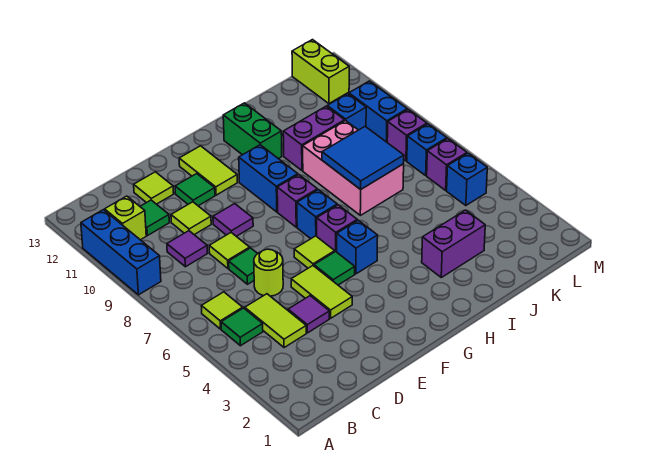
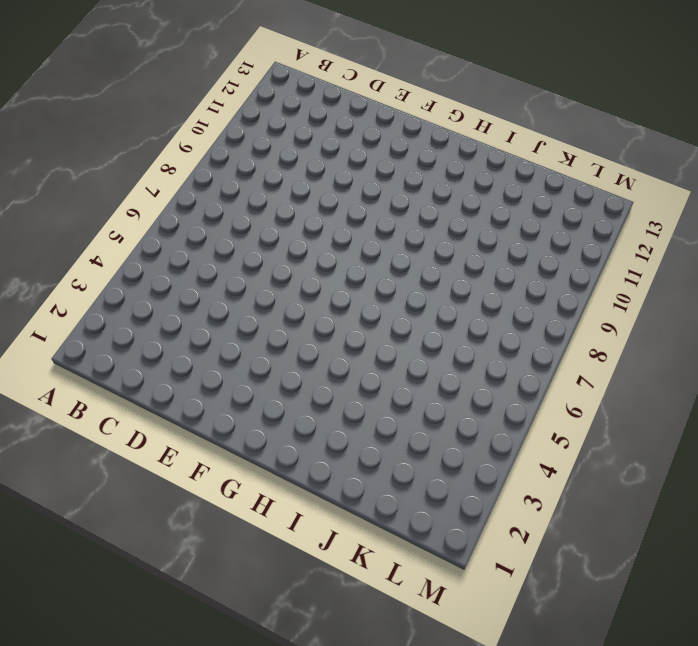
none -> blue brick A9:A11 level 1
none -> green tile B5 level 1
none -> lime tile B6 level 1
none -> lime brick B11 level 1

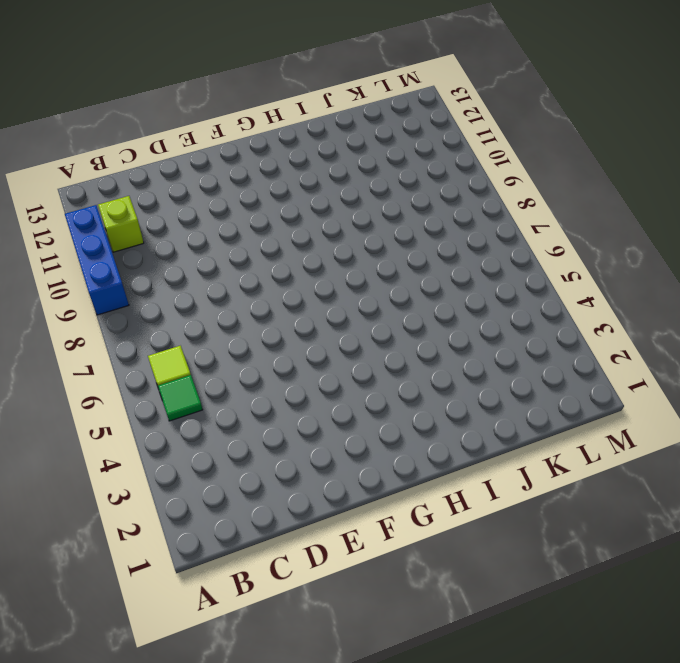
none -> lime tile C4:C5 level 1
none -> purple tile C9 level 1
none -> green tile C11 level 1
none -> purple tile D4 level 1

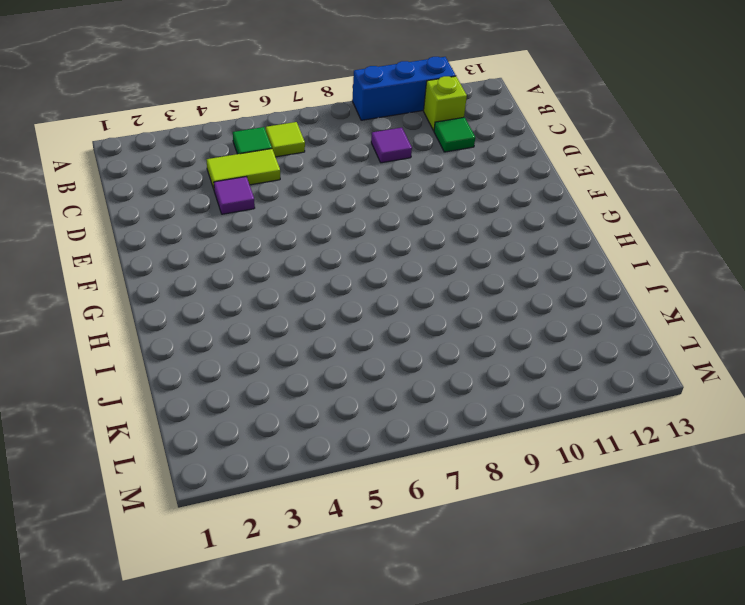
none -> lime round brick D6 level 1
none -> green tile D7 level 1
none -> lime tile D8 level 1
none -> lime tile D10 level 1

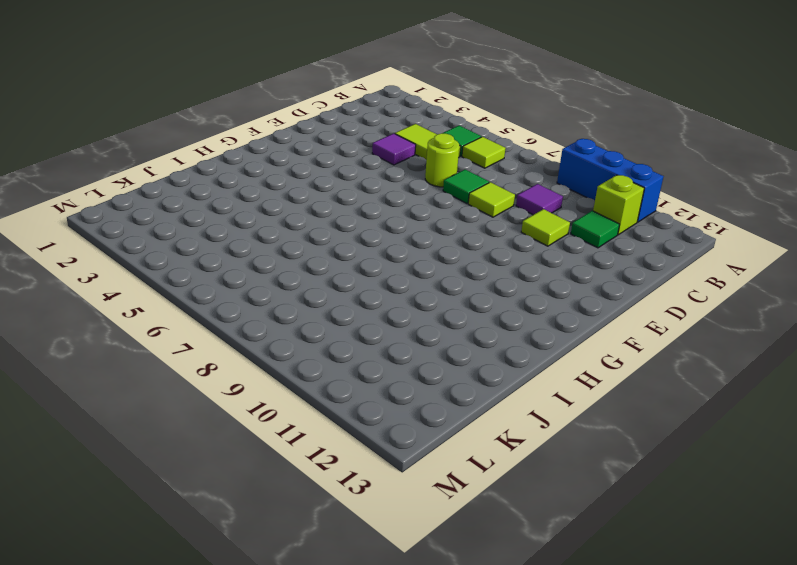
none -> lime tile D12 level 1
none -> lime tile E4:E5 level 1
none -> purple tile E9 level 1
none -> green tile E11 level 1

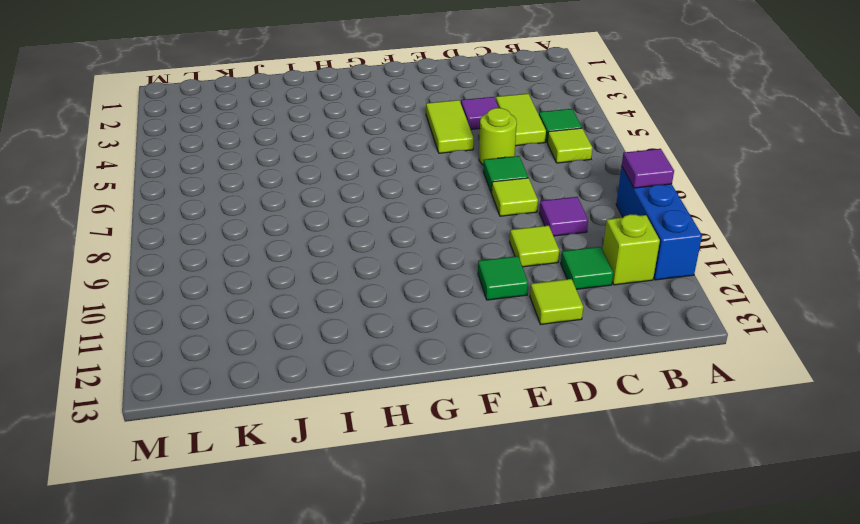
purple tile A9 level 2 -> purple tile E9 level 1
none -> green tile F5 level 1
none -> lime tile F6 level 1
none -> lime tile F11:F12 level 1
none -> blue brick G5 level 1

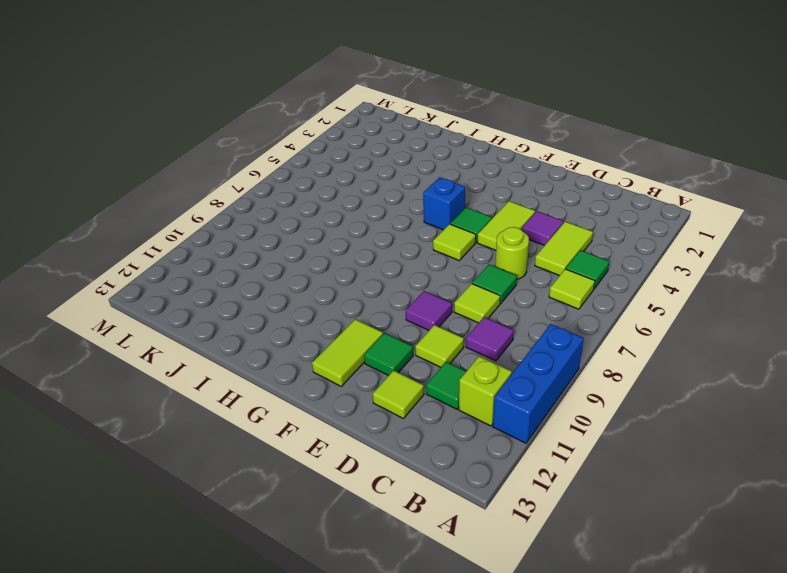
none -> purple brick G6 level 1
none -> blue brick G7 level 1
none -> purple brick G8 level 1
none -> blue brick G9:G10 level 1

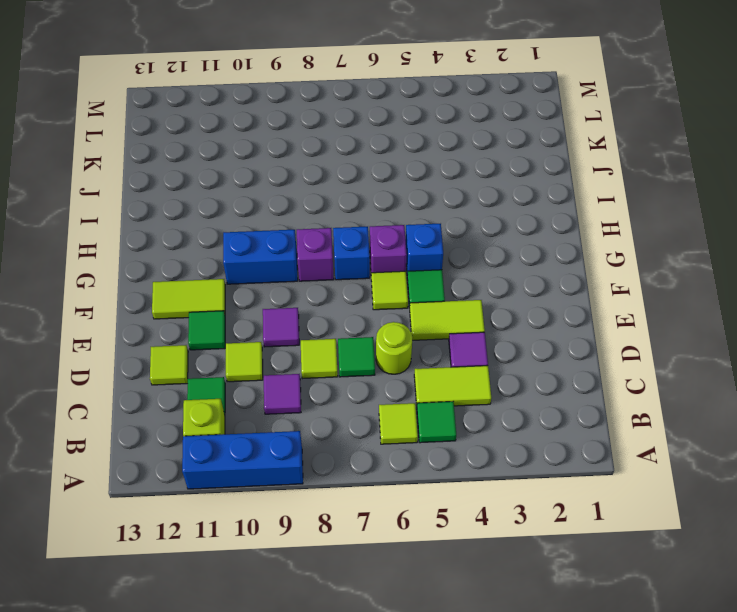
none -> green brick H11:H12 level 1
none -> purple brick I3:J3 level 1
none -> pink brick I7:J9 level 1
none -> purple brick I10:J10 level 1

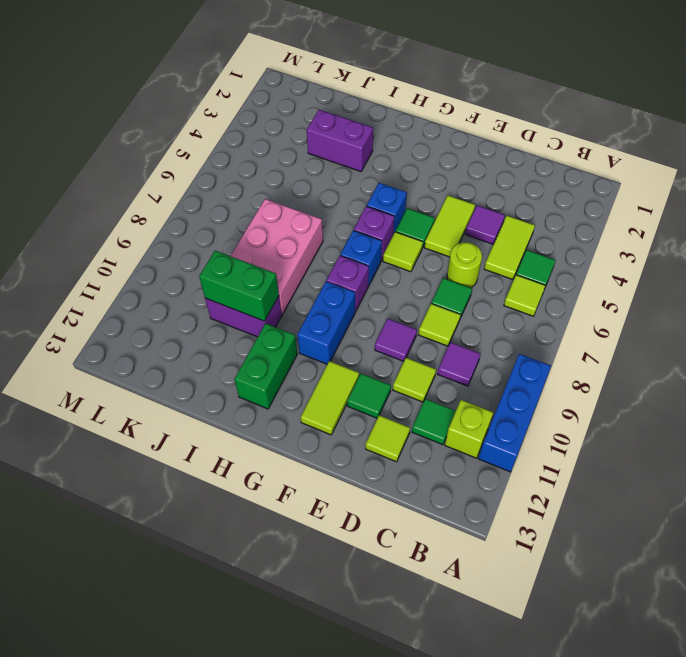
green brick I10:J10 level 2 -> none
none -> blue brick K10 level 1
none -> blue brick L5 level 1
none -> purple brick L6 level 1
none -> blue brick L7 level 1

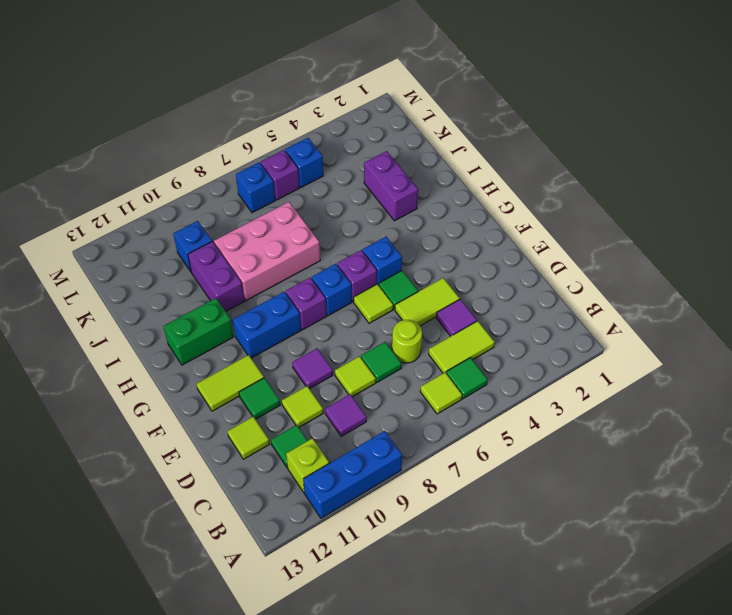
none -> purple brick L8 level 1
none -> blue brick L9:L10 level 1
none -> lime brick L12:L13 level 1
none -> blue tile I7:J8 level 2

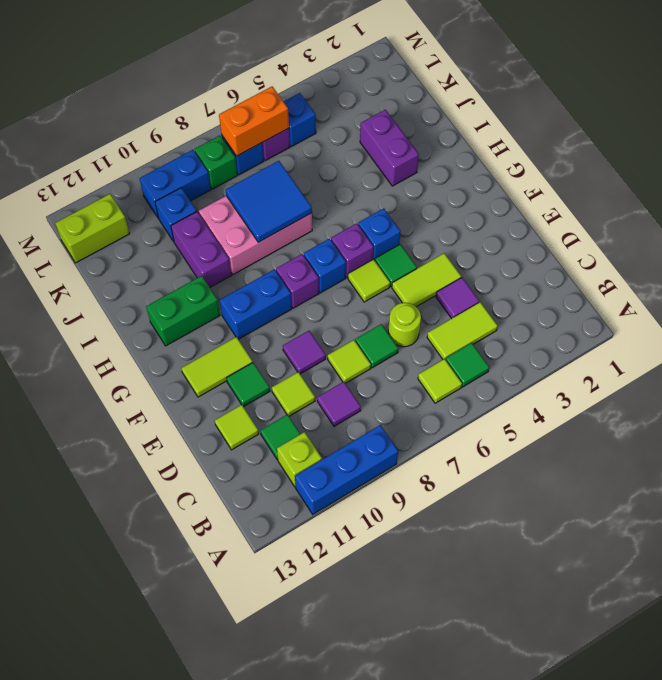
orange brick L6:L7 level 2 -> none
green brick L8 level 1 -> purple brick L8 level 1

